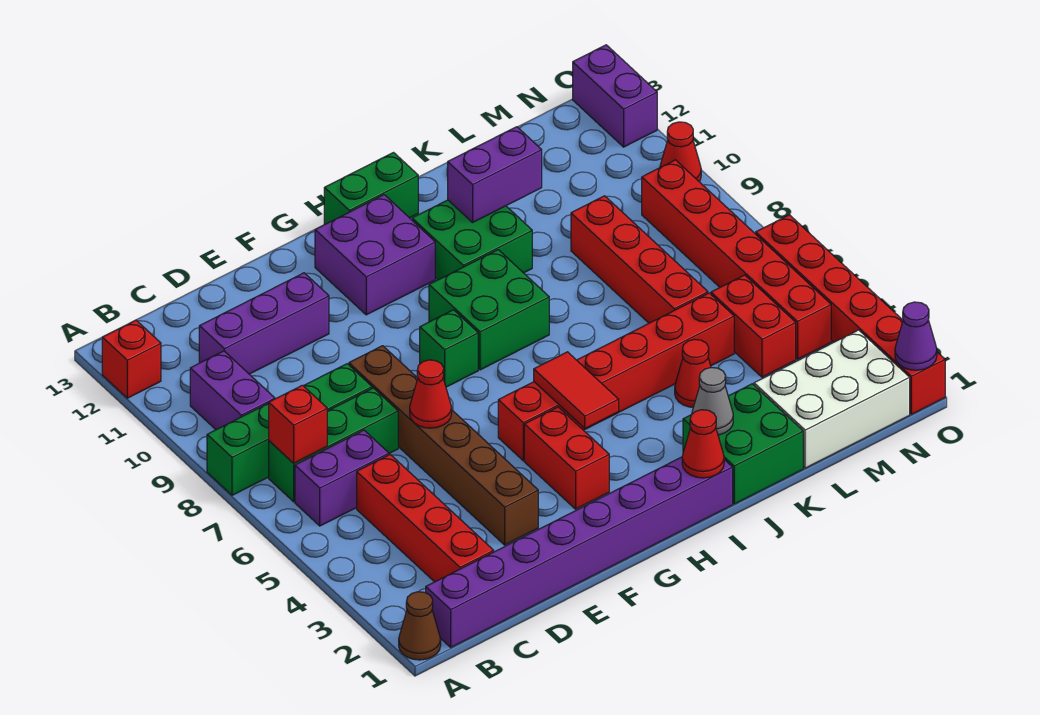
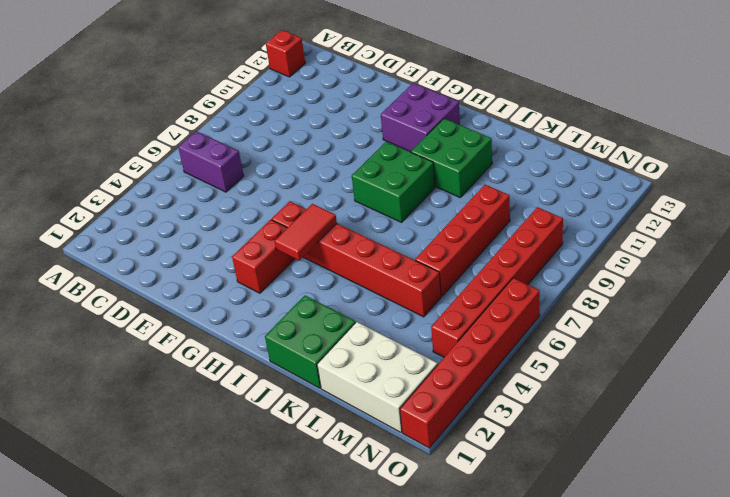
none -> brown cone A1 level 1
none -> green brick A8:D8 level 1
none -> purple brick B1:I1 level 1
none -> green brick B7:D7 level 1

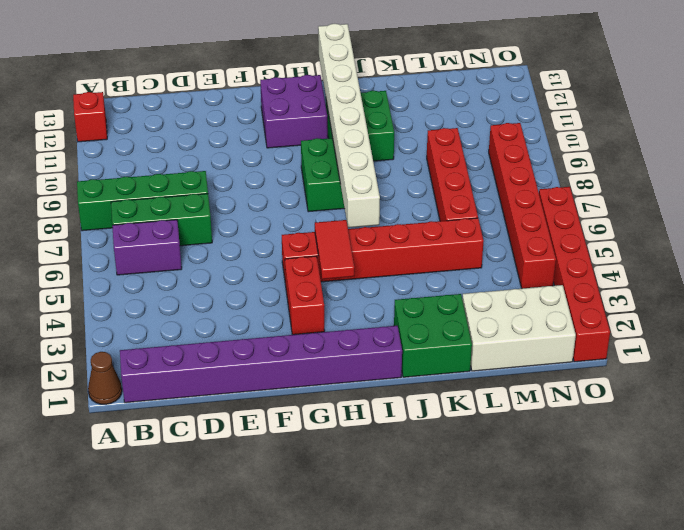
white brick I6:I13 level 2 -> none
none -> purple brick B9:B10 level 1
none -> red brick C2:C5 level 1
none -> purple brick C11:E11 level 1
none -> brown brick E3:E8 level 1

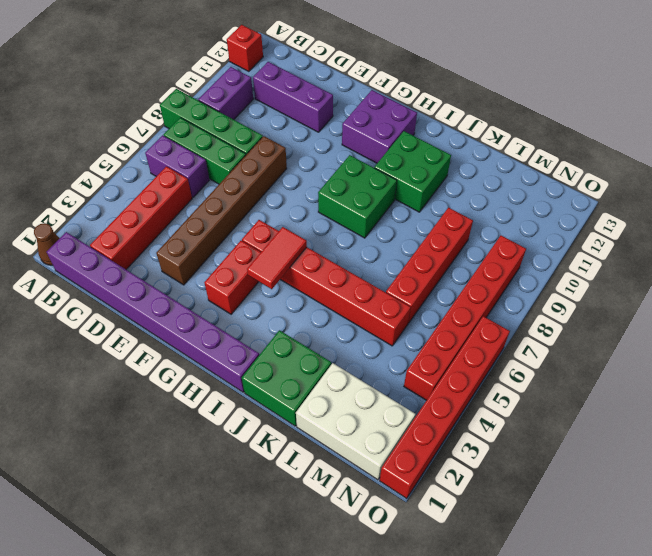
none -> green brick G8 level 1
none -> green brick H13:I13 level 1
none -> red cone K4 level 1
none -> red brick M4:M5 level 1

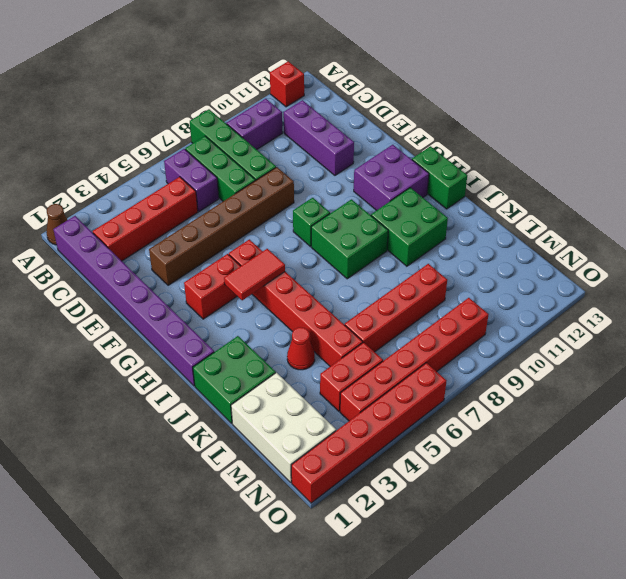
none -> red cone O10 level 1
none -> purple brick O12:O13 level 1
none -> red brick B7 level 2
none -> red cone E6 level 2

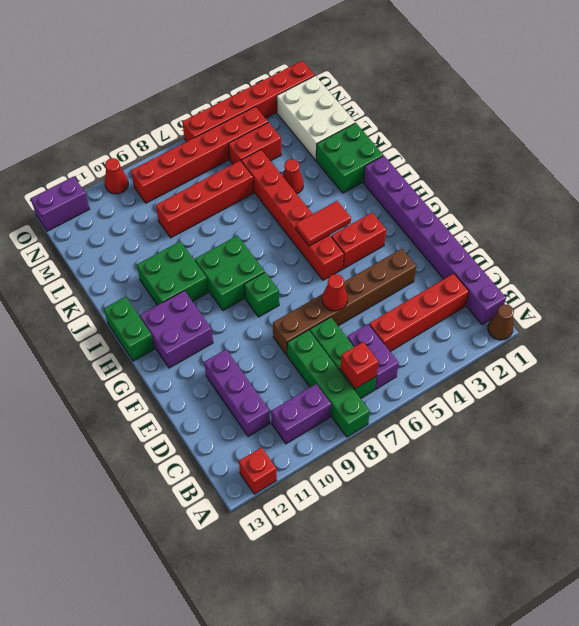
none -> red cone I1 level 2
none -> grey cone J2 level 2
none -> purple brick J11:K11 level 2
none -> purple cone O1 level 2

